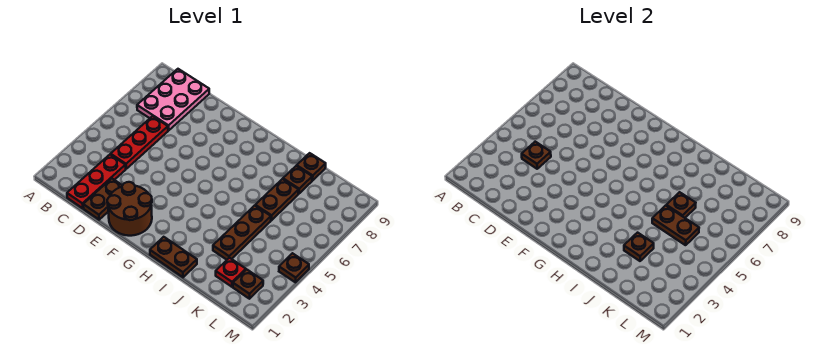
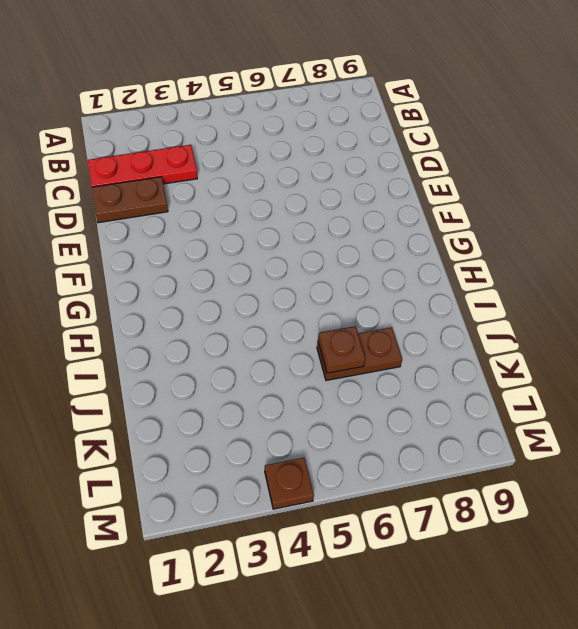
none -> pink plate B7:C9 level 1
none -> red plate C4:C6 level 1
none -> brown round brick E1:F2 level 1

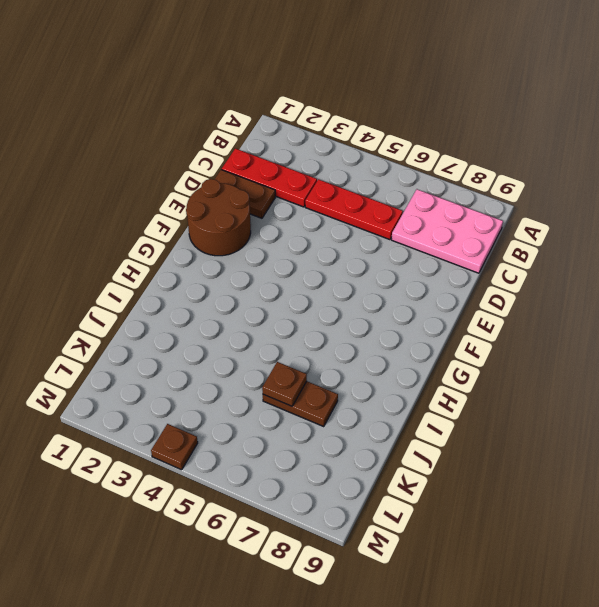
none -> brown plate H1:I1 level 1
none -> brown plate J3:J5 level 1
none -> brown plate J8 level 1

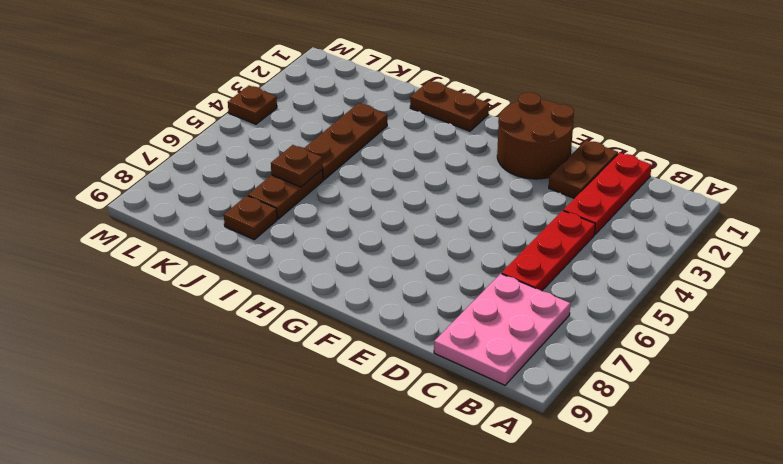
none -> brown plate J9 level 1
none -> red plate K2 level 1
none -> brown plate L2 level 1

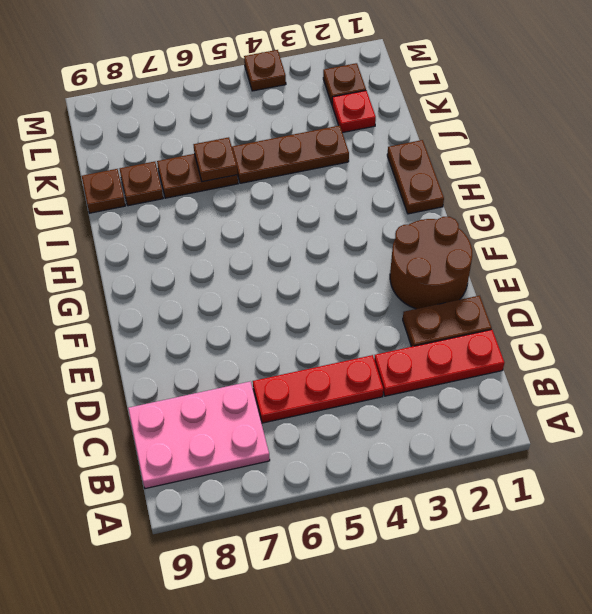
none -> brown plate C4 level 2
none -> brown plate J3 level 2
none -> brown plate J5:K5 level 2

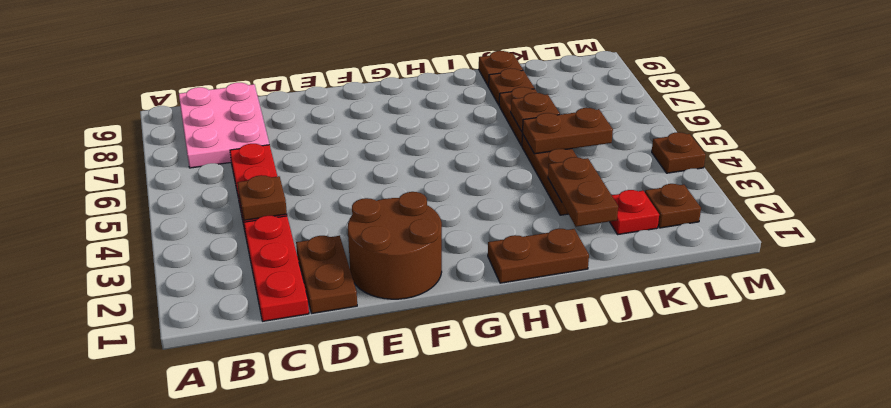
brown plate J2:J3 level 2 -> brown plate J3 level 2

